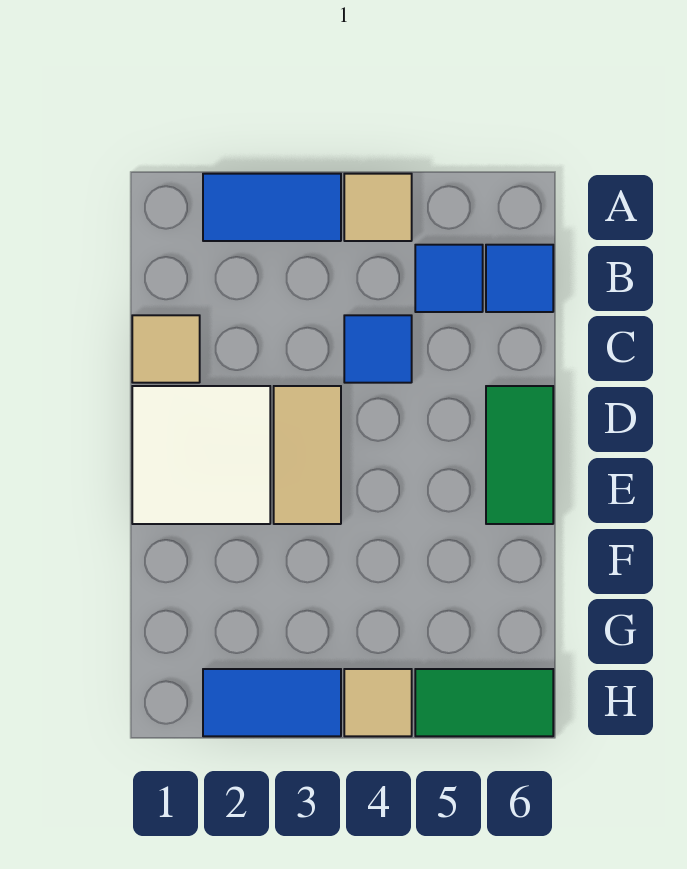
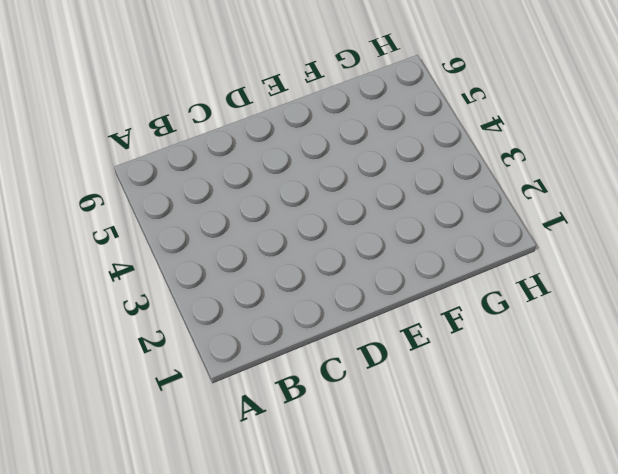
none -> blue tile A2:A3 level 1
none -> tan tile A4 level 1
none -> blue tile B5 level 1

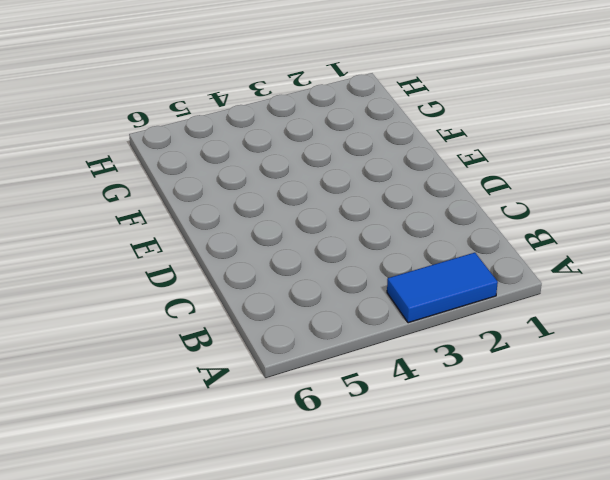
none -> tan tile A4 level 1
none -> blue tile B5 level 1
none -> blue tile B6 level 1

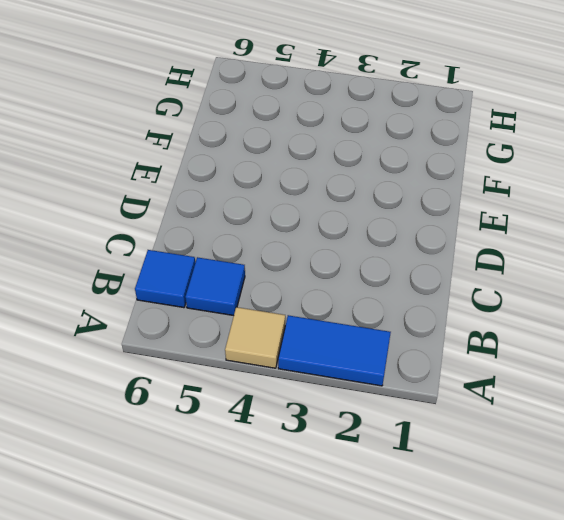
none -> tan tile C1 level 1
none -> blue tile C4 level 1
none -> white tile D1:E2 level 1

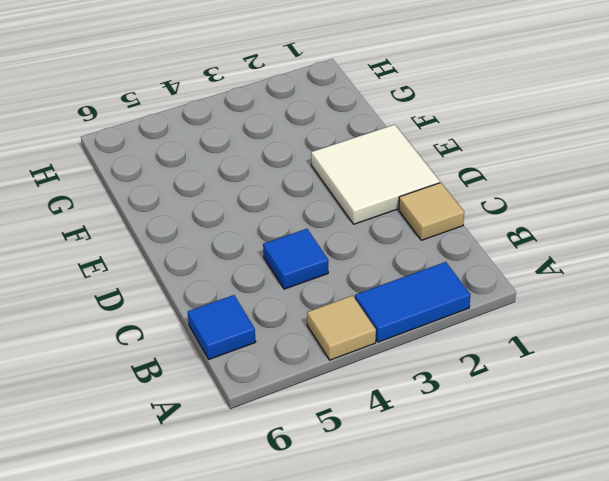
none -> blue tile B5 level 1
none -> tan tile D3:E3 level 1
none -> green tile D6:E6 level 1

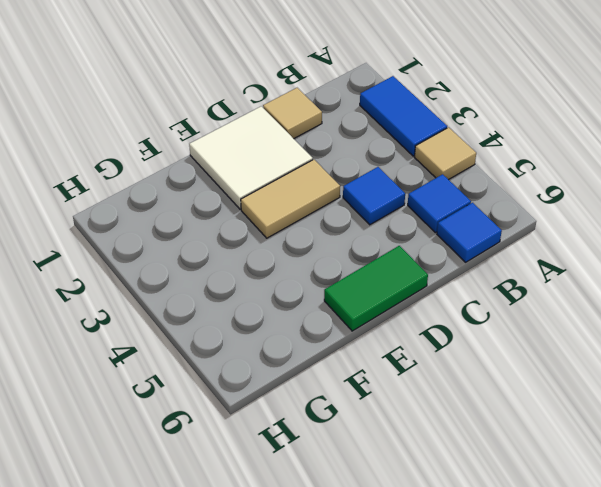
none -> blue tile H2:H3 level 1
none -> tan tile H4 level 1
none -> green tile H5:H6 level 1

